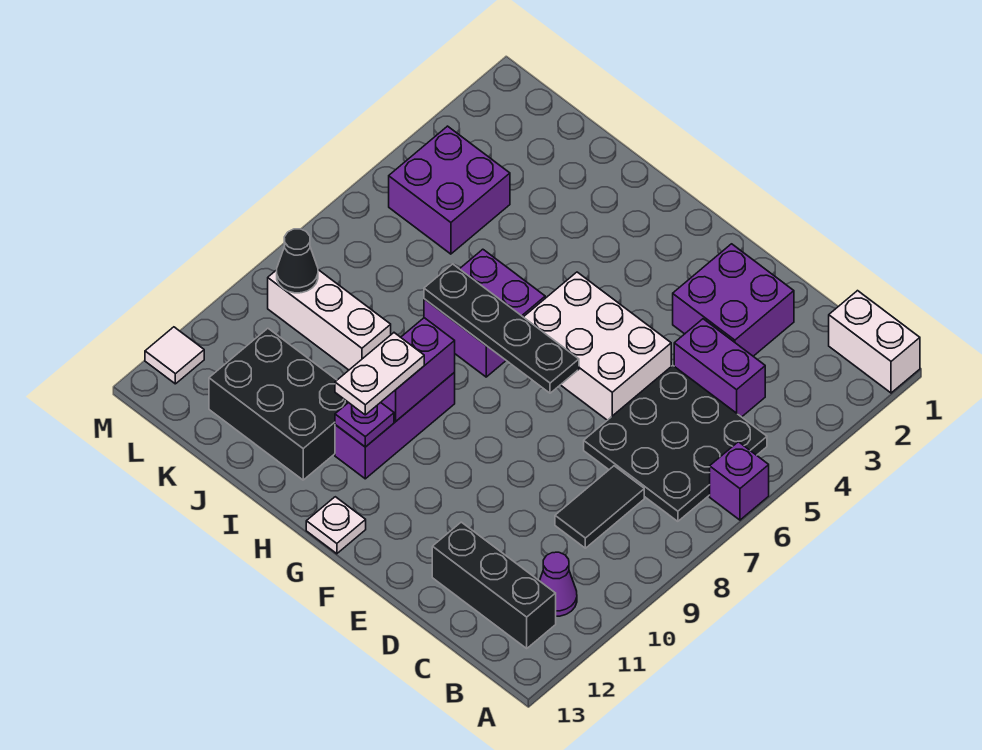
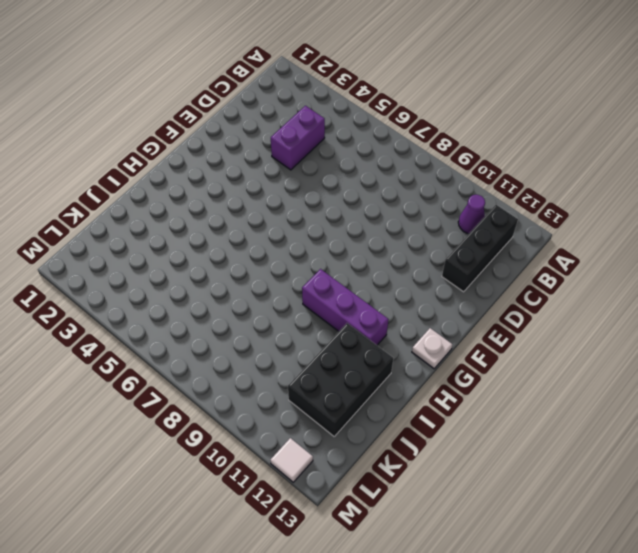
none -> white brick A1:B1 level 1
none -> purple brick A6 level 1
none -> black plate B5:D7 level 1

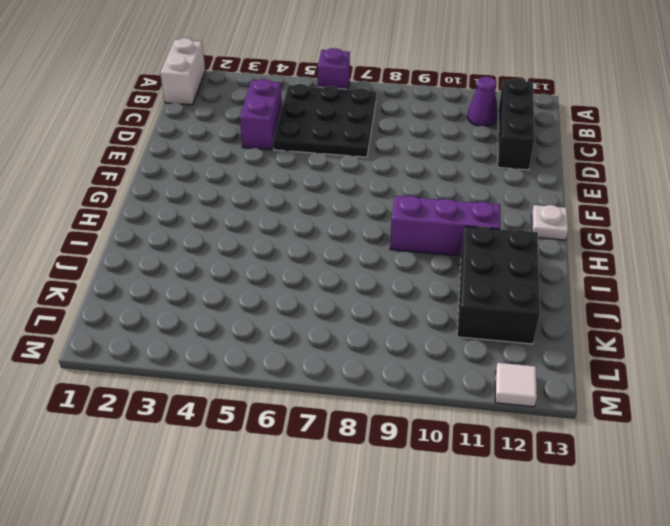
none -> black tile C8:C9 level 1
none -> purple brick D2:E3 level 1
none -> white brick E5:G6 level 1

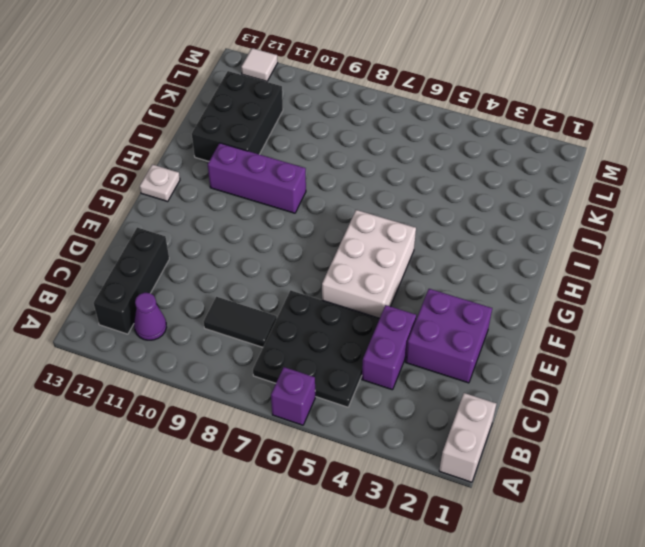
none -> purple brick H6:I7 level 1
none -> white brick J9:L9 level 1
none -> purple brick K4:L5 level 1

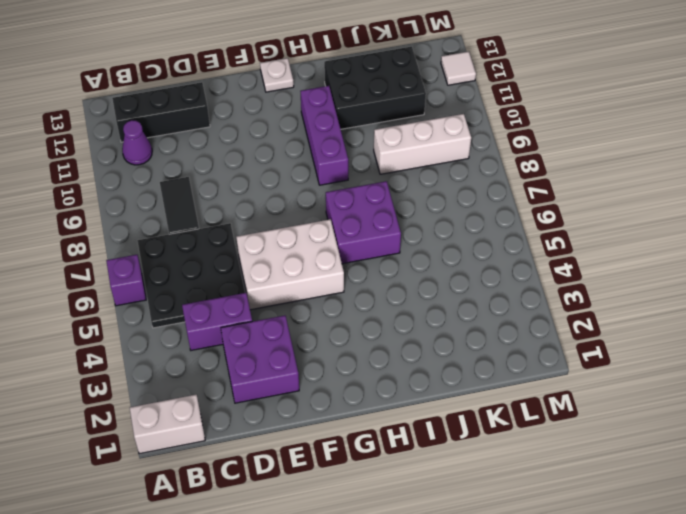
none -> purple brick K4:L5 level 1
none -> black plate F7:I7 level 2
none -> purple brick H9:H10 level 2

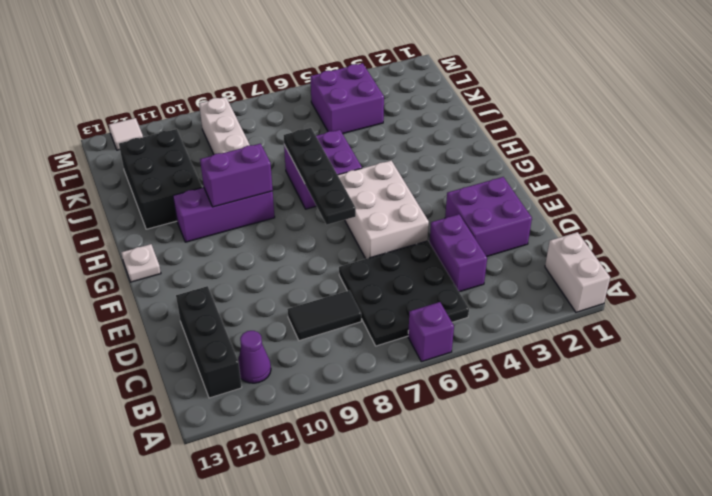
none -> purple plate H11 level 2
none -> black cone L9 level 2
none -> white plate H10:H11 level 3

